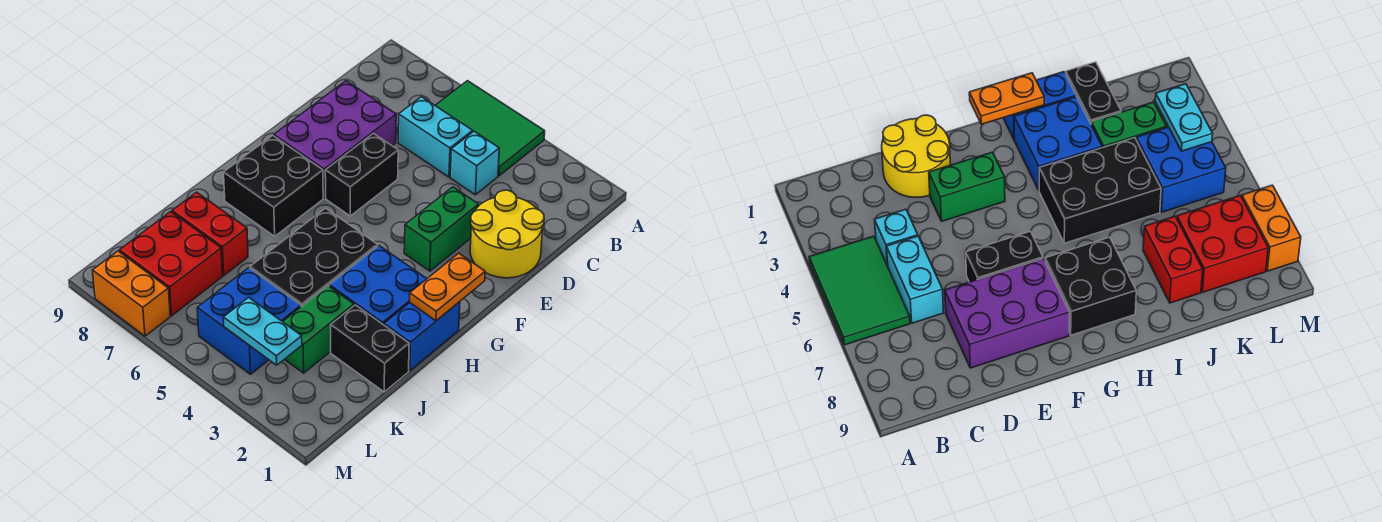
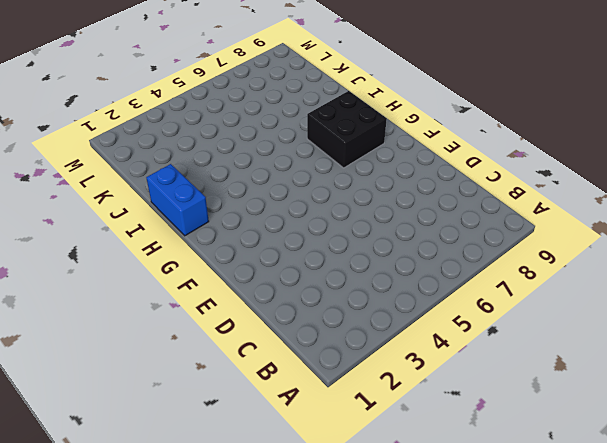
none -> green tile A4:B6 level 1
none -> cyan brick C4 level 1
none -> cyan brick C5:C6 level 1

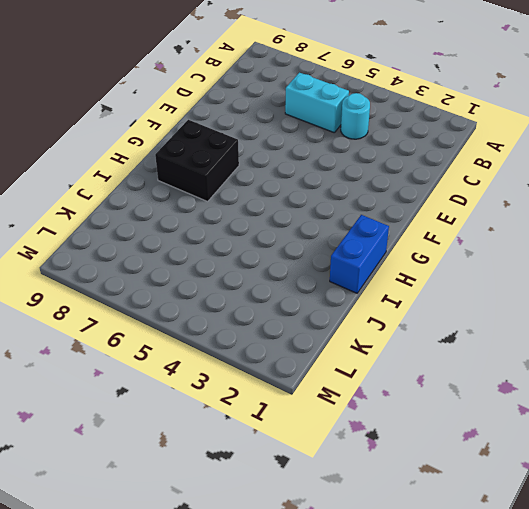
cyan round brick C4 level 1 -> cyan brick C4 level 1
none -> green tile A4:B6 level 1
none -> yellow round brick D1:E2 level 1
none -> purple brick D7:F8 level 1

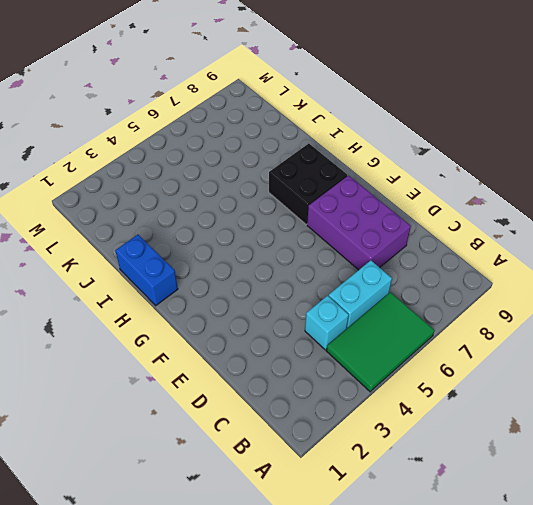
none -> yellow round brick D1:E2 level 1
none -> green brick E3:F3 level 1
none -> black brick E6:F6 level 1

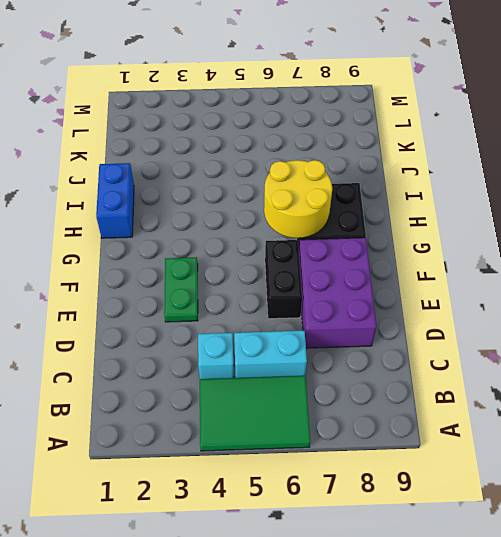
green plate E3:F3 level 1 -> green brick E3:F3 level 1
yellow round brick G6:H7 level 2 -> yellow round brick D1:E2 level 1
none -> blue brick H2:I3 level 1
none -> black brick H4:J5 level 1
none -> black brick J1:J2 level 1

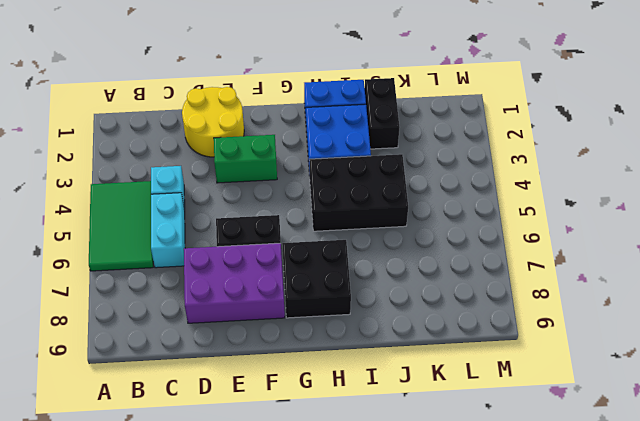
none -> green brick J3:K3 level 1
none -> red brick J7:J8 level 1
none -> blue brick K4:L5 level 1

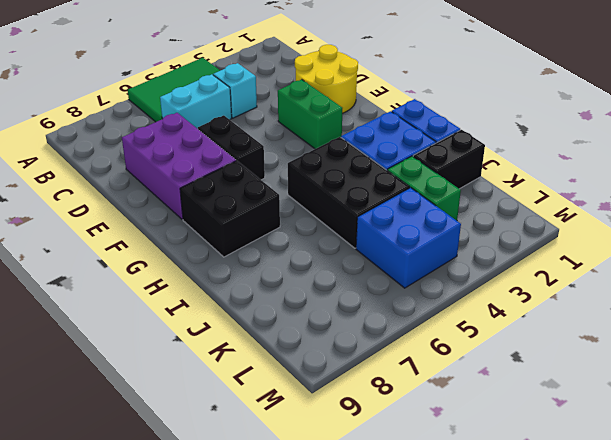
none -> red brick J7:J8 level 1
none -> red brick K7:L8 level 1
none -> orange brick M7:M8 level 1

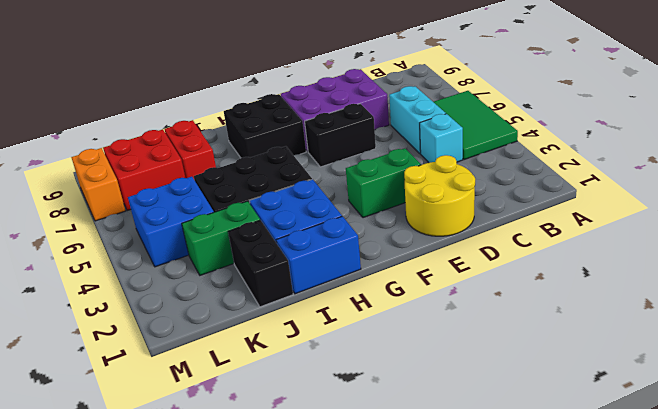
none -> orange plate G1:H1 level 2
none -> cyan plate L3:L4 level 2

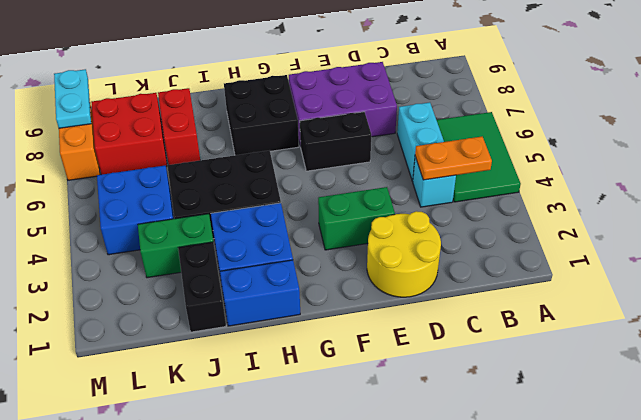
orange plate B4:C4 level 2 -> orange plate G1:H1 level 2
cyan plate M8:M9 level 2 -> cyan plate L3:L4 level 2

